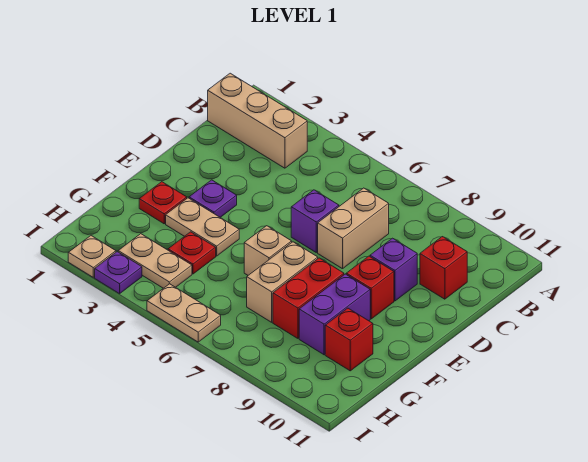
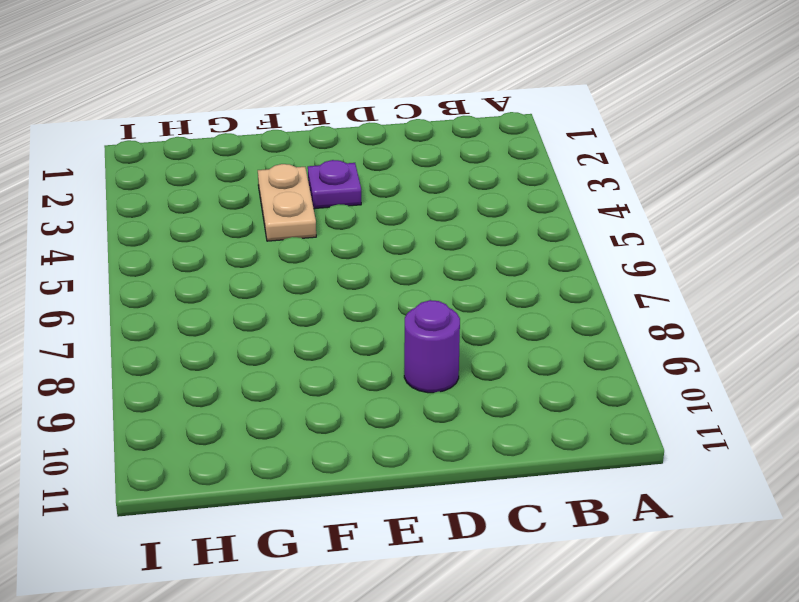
purple round brick D9 level 1 -> purple brick D9 level 1
none -> tan brick B1:B3 level 1
none -> tan brick C7:D7 level 1
none -> red brick C10 level 1

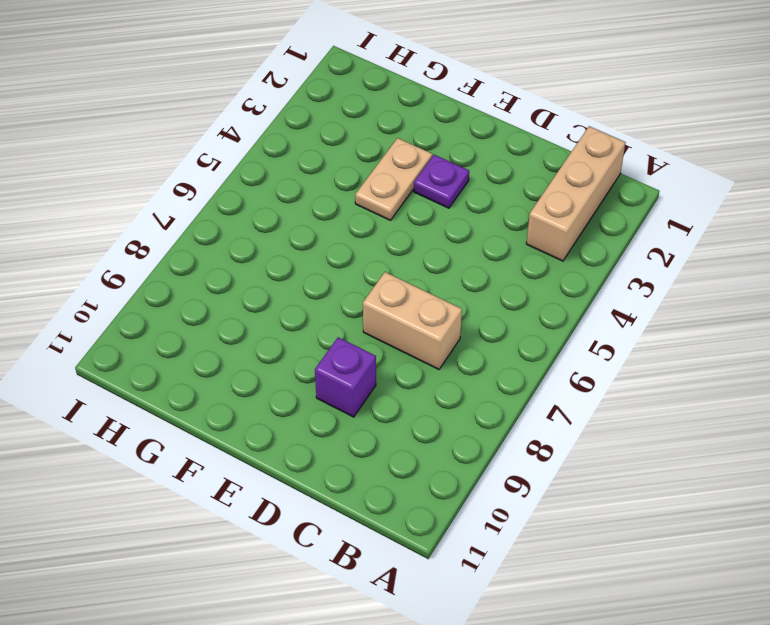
none -> red brick C10 level 1
none -> purple brick D6 level 1
none -> red brick E9 level 1

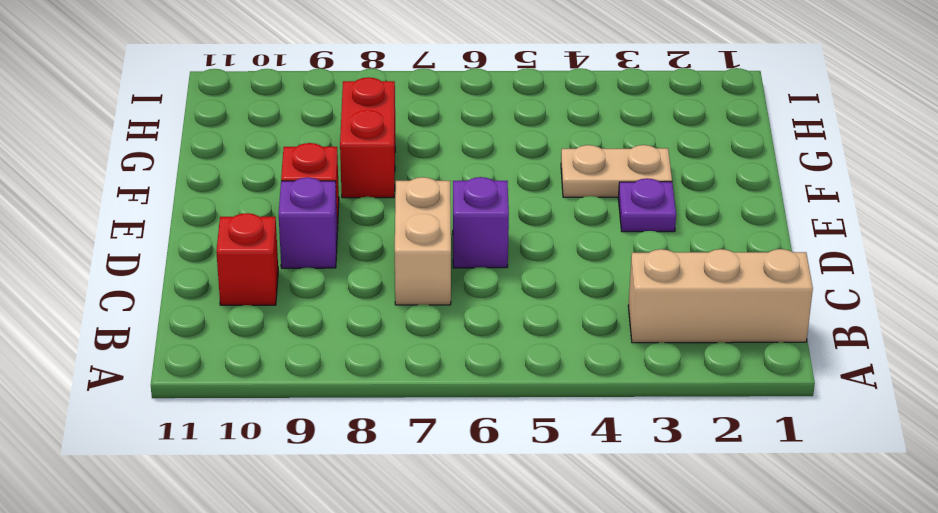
none -> red plate F2 level 1
none -> tan brick F6 level 1
none -> tan brick F7:G7 level 1

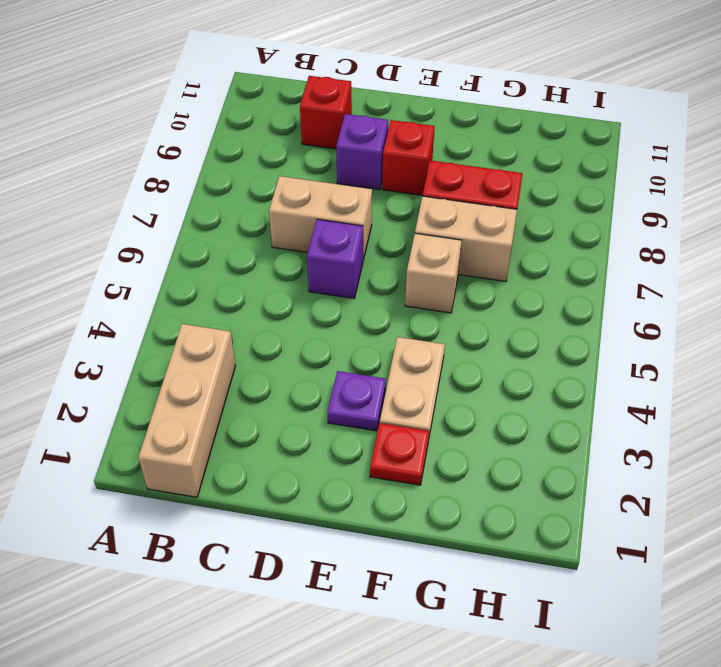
none -> purple brick F9:G9 level 1
none -> red plate G4 level 1
none -> red brick G10 level 1

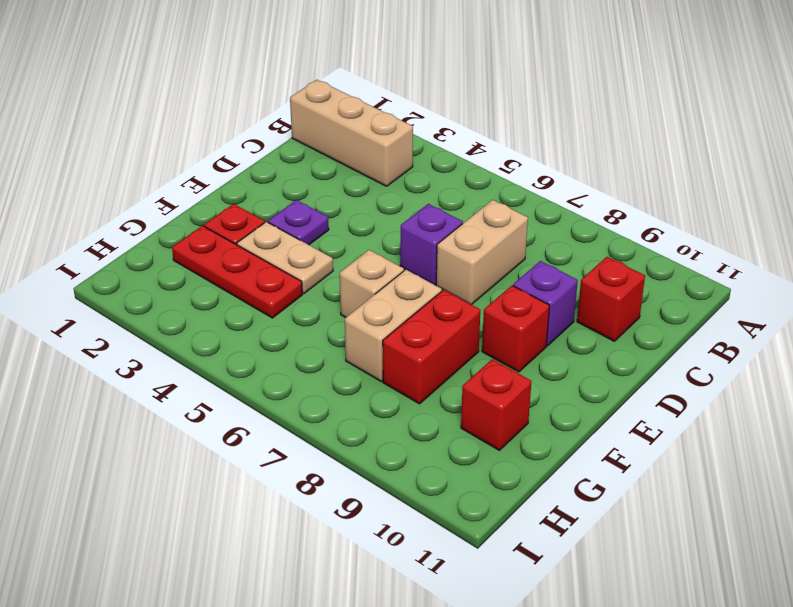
red plate G2:G4 level 1 -> red plate G4 level 1
none -> purple brick F9:G9 level 1
none -> tan plate H3:H4 level 1
none -> tan plate I2 level 1

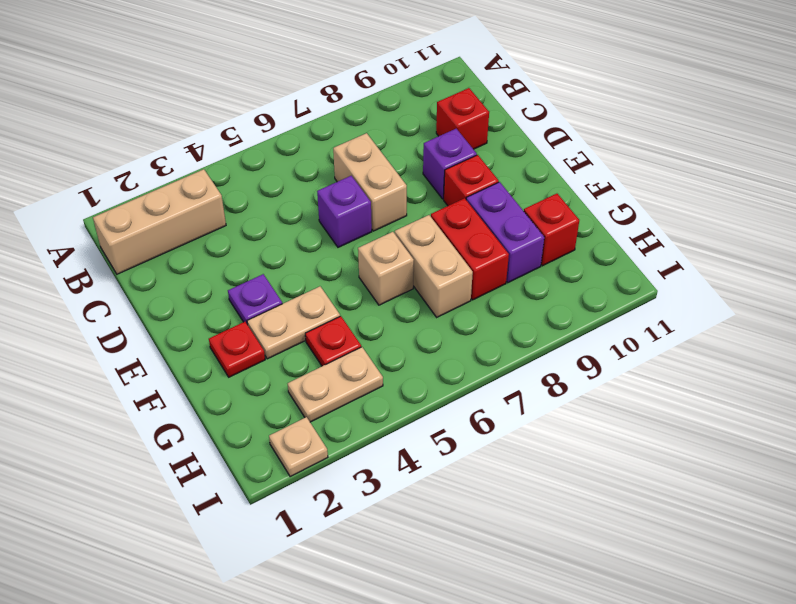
none -> purple plate I3 level 1
none -> tan plate I5:I6 level 1

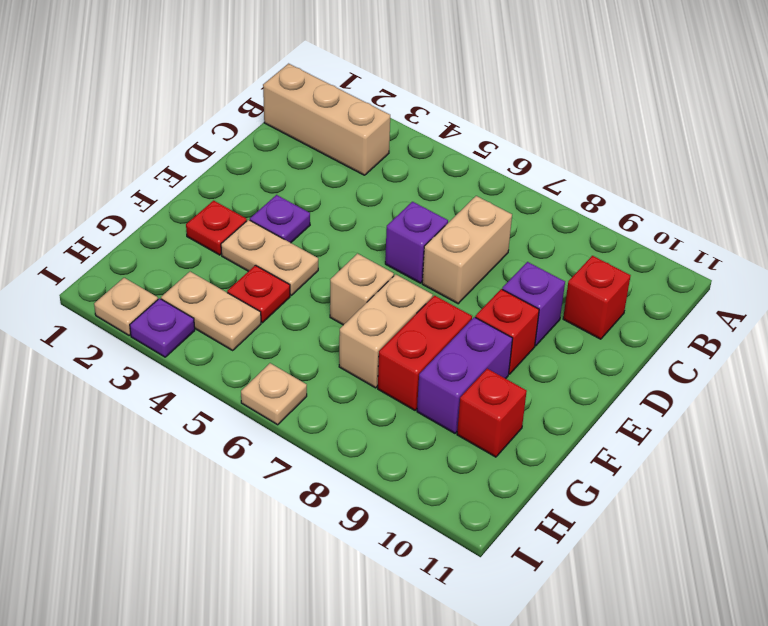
tan plate I6 level 1 -> tan plate I5:I6 level 1

